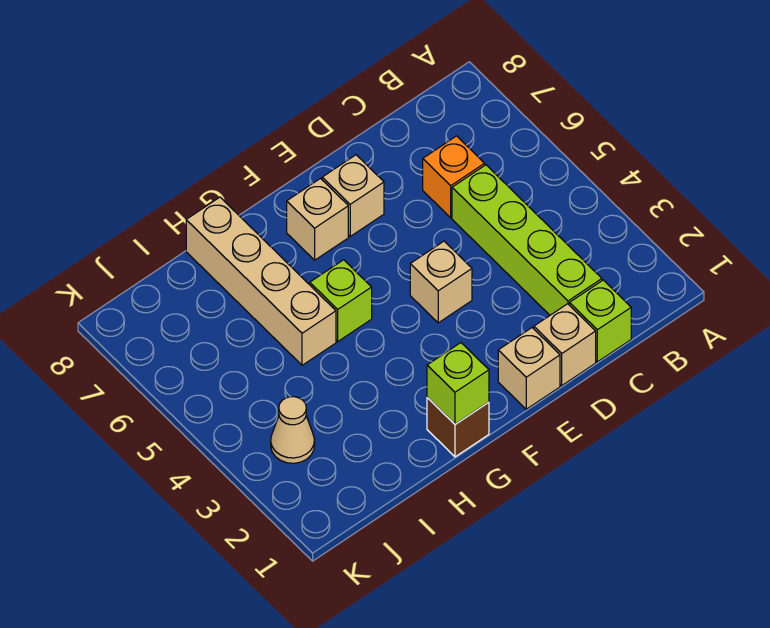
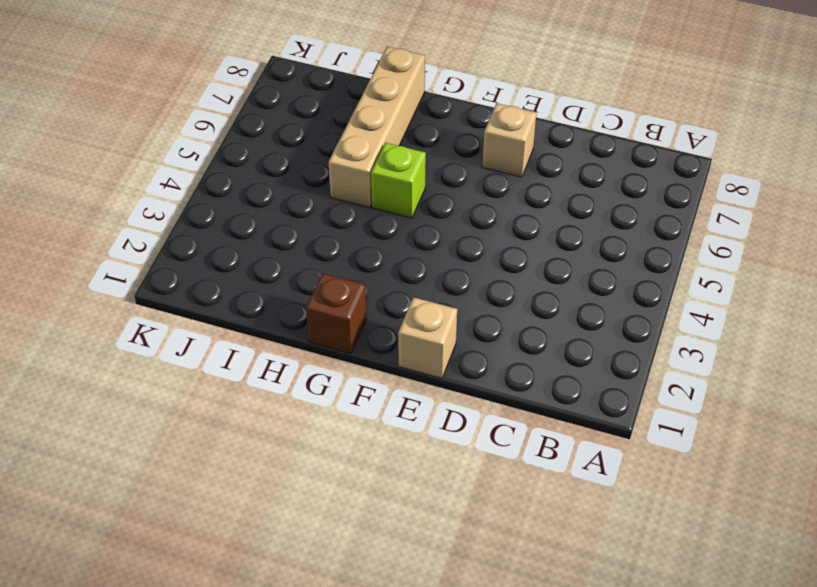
none -> lime brick C1 level 1
none -> lime brick C2:C5 level 1
none -> orange brick C6 level 1

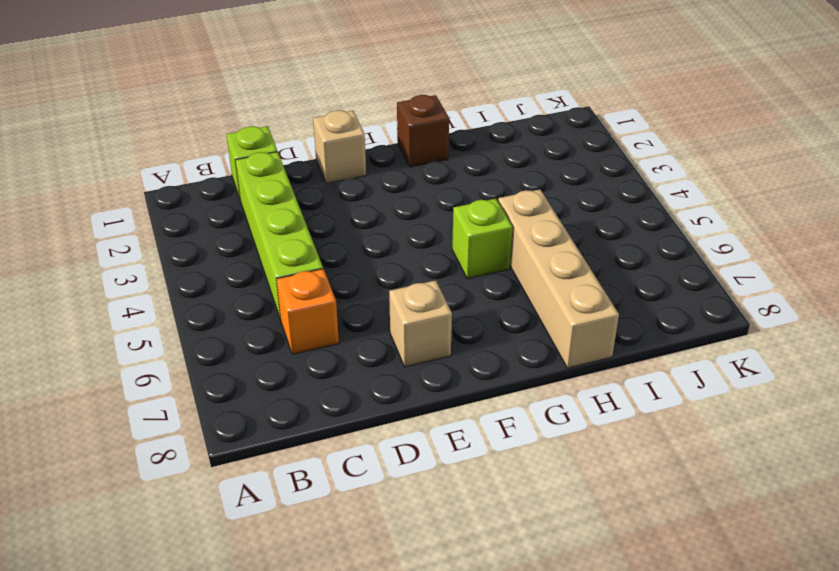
none -> tan brick D1 level 1
none -> tan brick E4 level 1
none -> tan brick F7 level 1

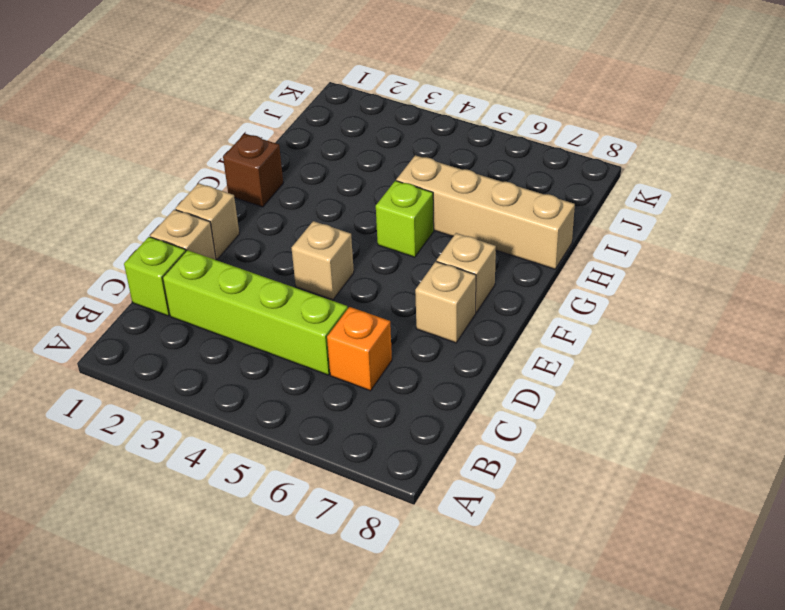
none -> tan cone J3 level 1
none -> lime brick G1 level 2

